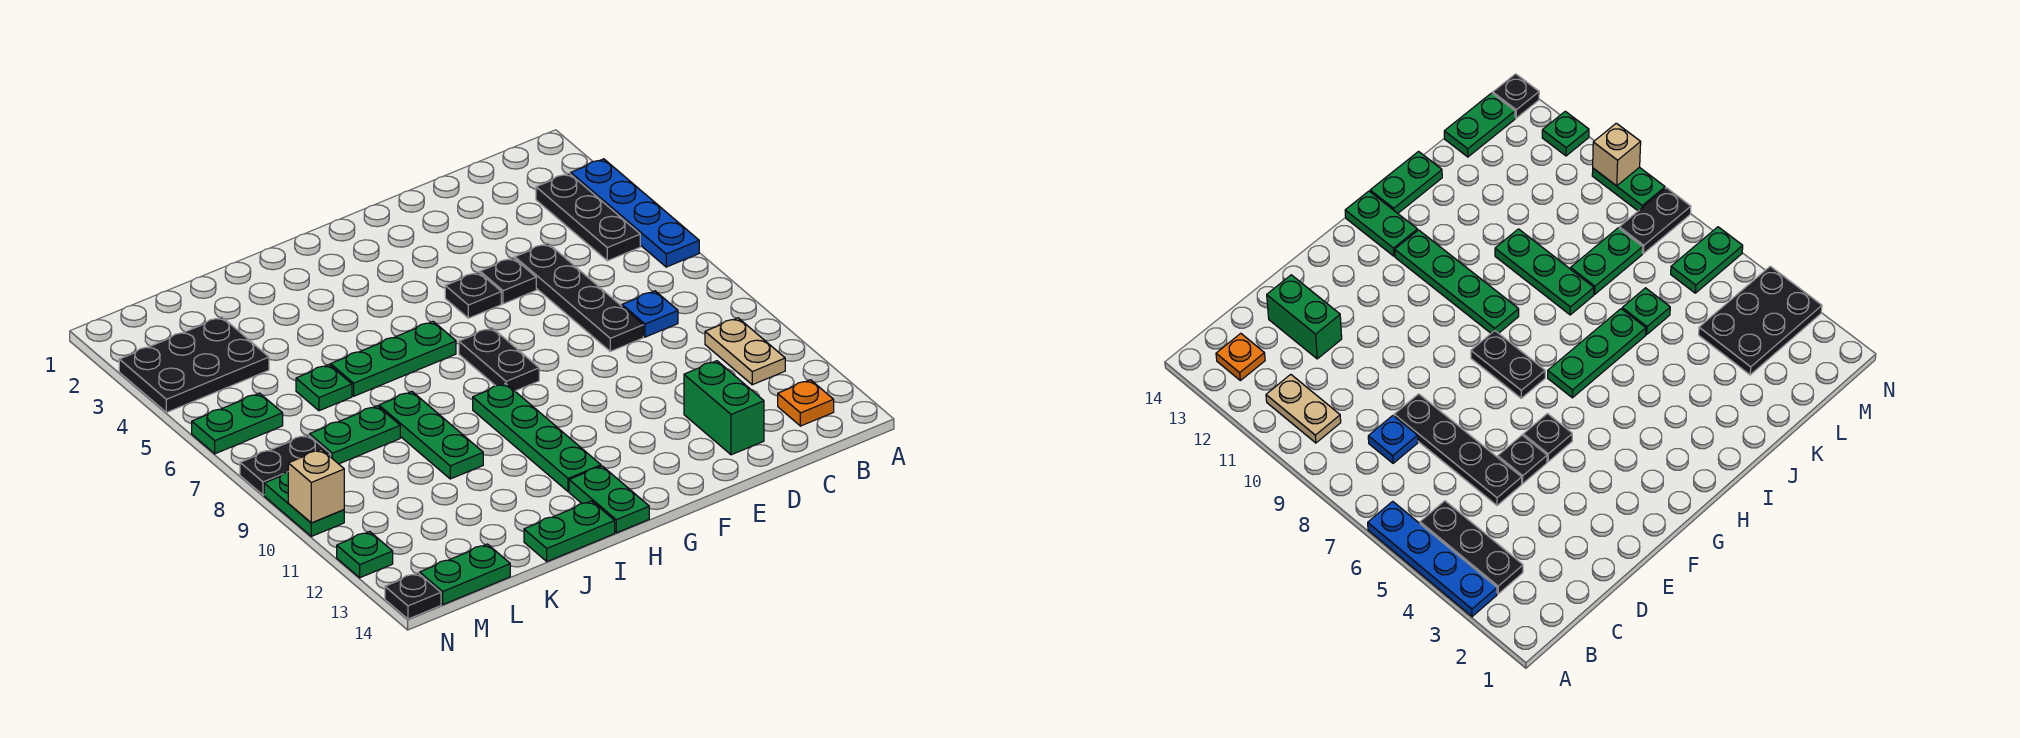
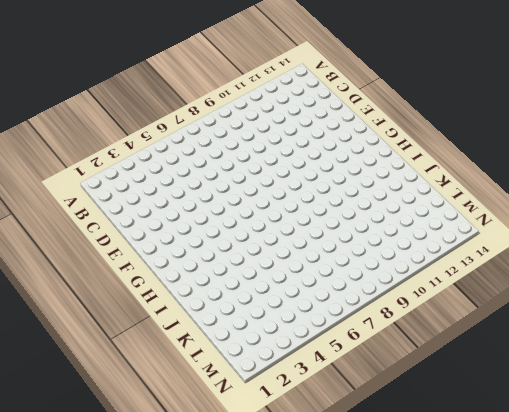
none -> blue plate A3:A6 level 1
none -> black plate B3:B5 level 1
none -> tan plate B10:B11 level 1

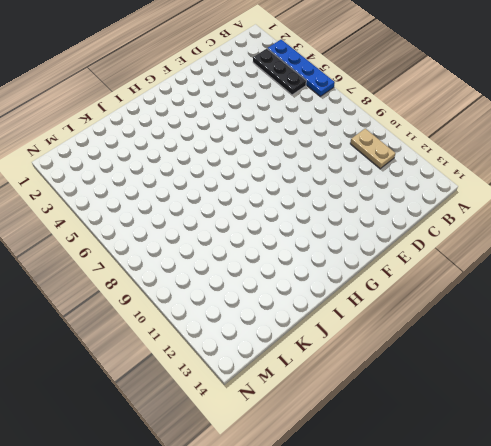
none -> orange plate B13 level 1
none -> blue plate C8 level 1
none -> black plate D5:D8 level 1

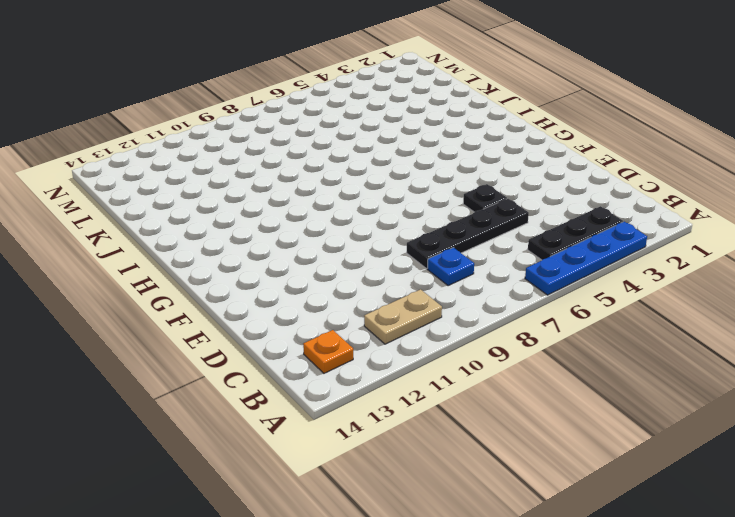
none -> green brick D12:D13 level 1
none -> black plate F5 level 1
none -> black plate G7:G8 level 1

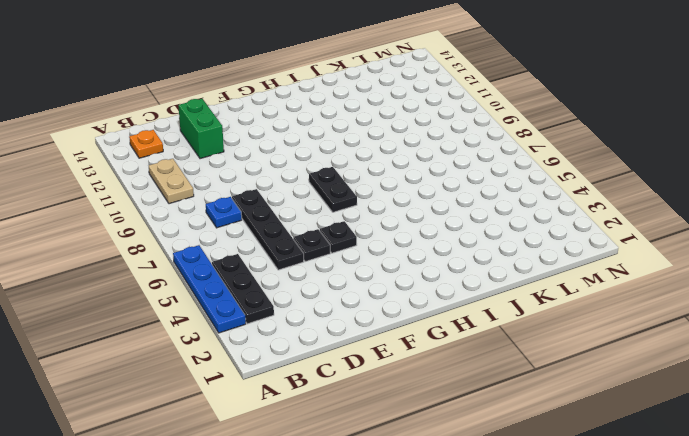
none -> green plate H6:J6 level 1
none -> green plate H9:H12 level 1
none -> green plate H13:H14 level 1

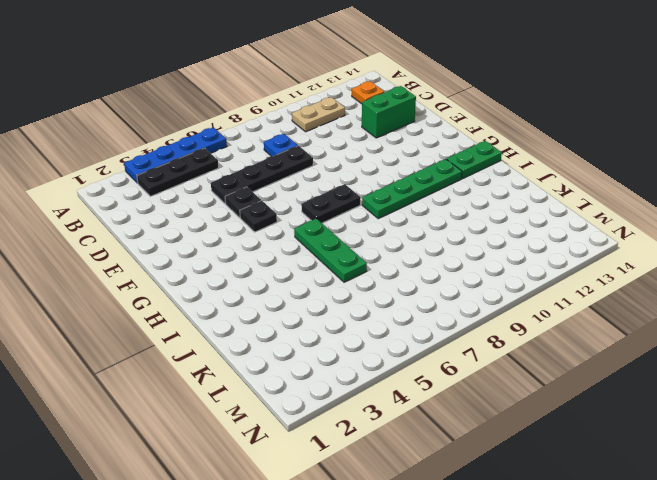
none -> green plate I14:J14 level 1
none -> green plate J8:J10 level 1
none -> green plate K6 level 1

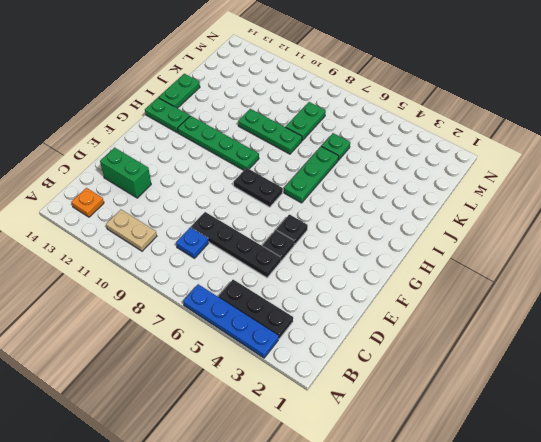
none -> black plate L3:N4 level 1
none -> green plate L14:M14 level 1
none -> green plate M6:N6 level 1

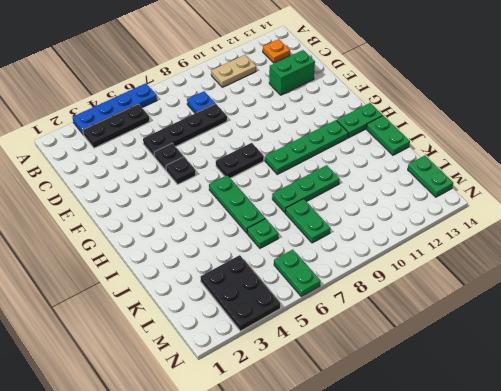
none -> black plate M8:N8 level 1
none -> green plate N9:N10 level 1
none -> green plate N12 level 1

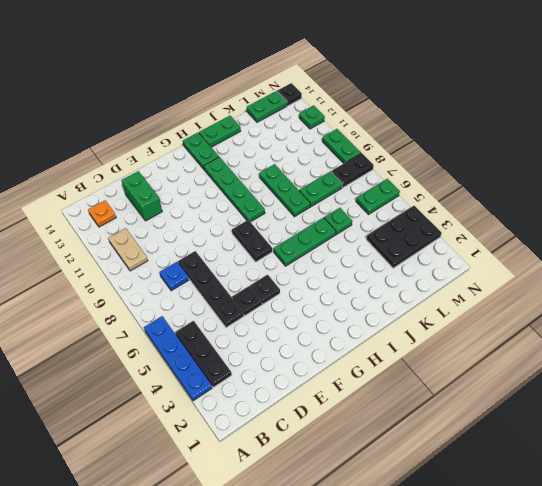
none -> tan brick N10 level 2

